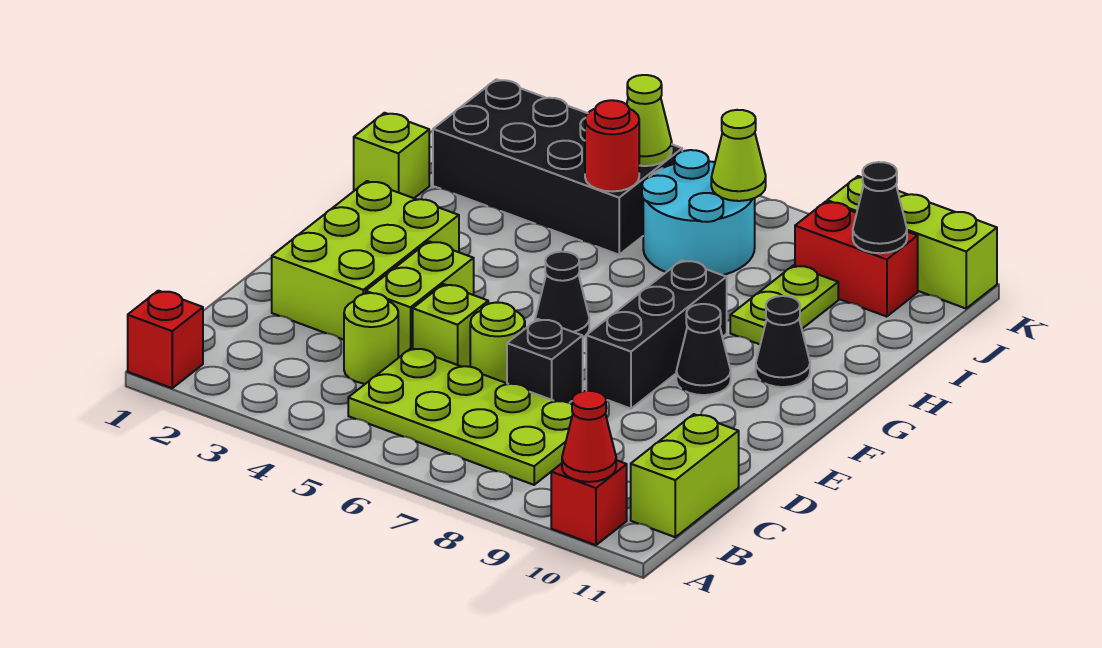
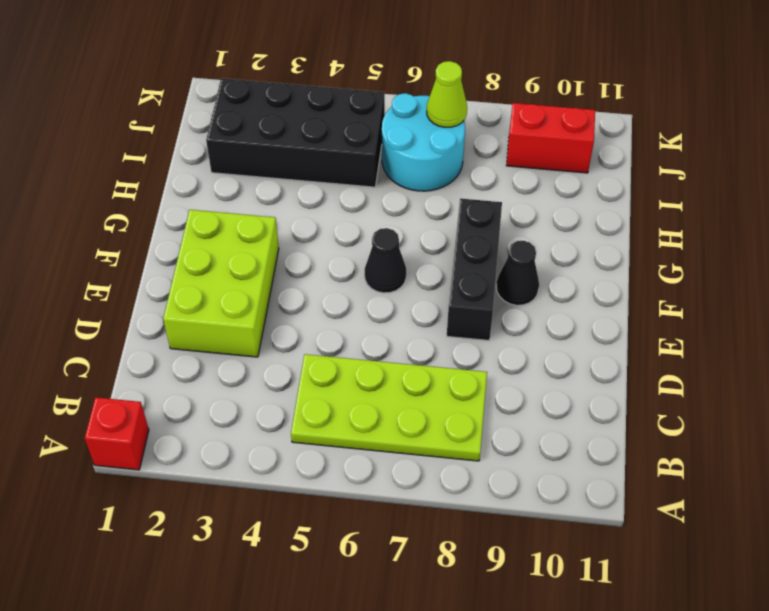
none -> red brick A10 level 1
none -> lime brick B11:C11 level 1
none -> lime round brick C4 level 1

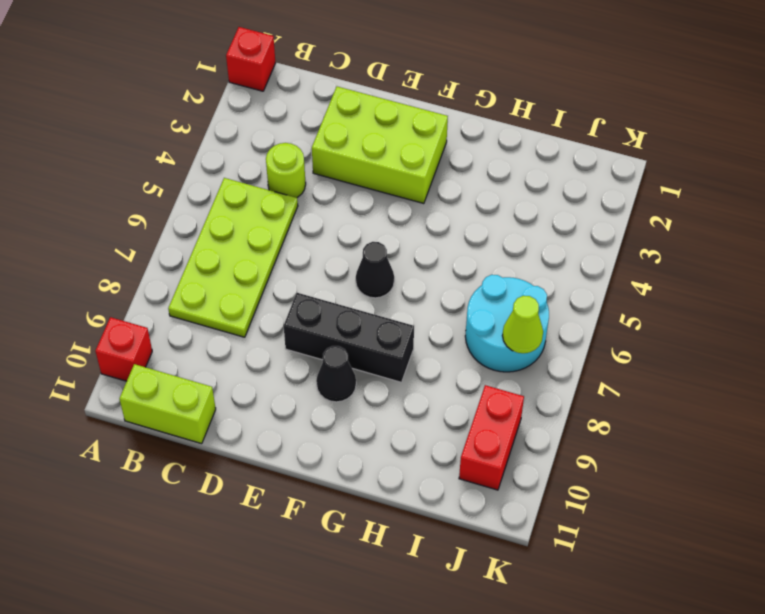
none -> lime brick D4:E4 level 1
none -> lime brick D5 level 1
none -> lime round brick D6 level 1

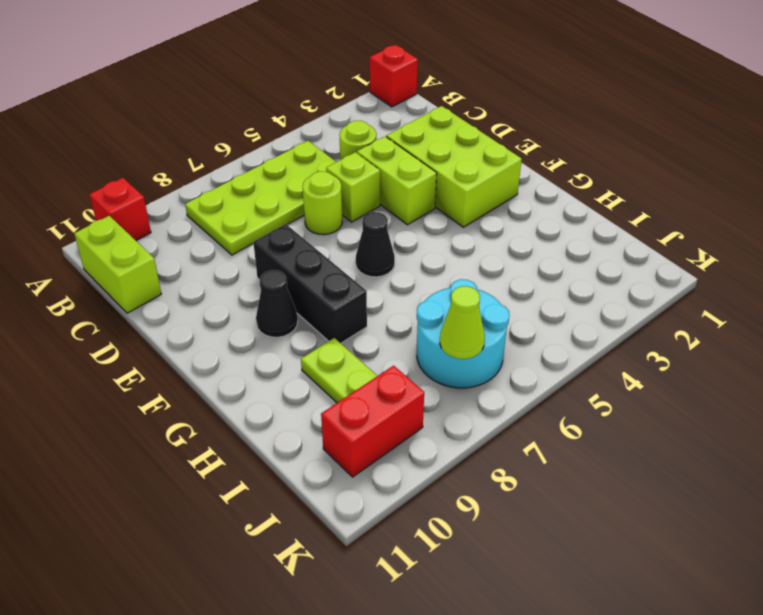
none -> black brick D7 level 1
none -> black cone G10 level 1
none -> lime brick H1 level 1

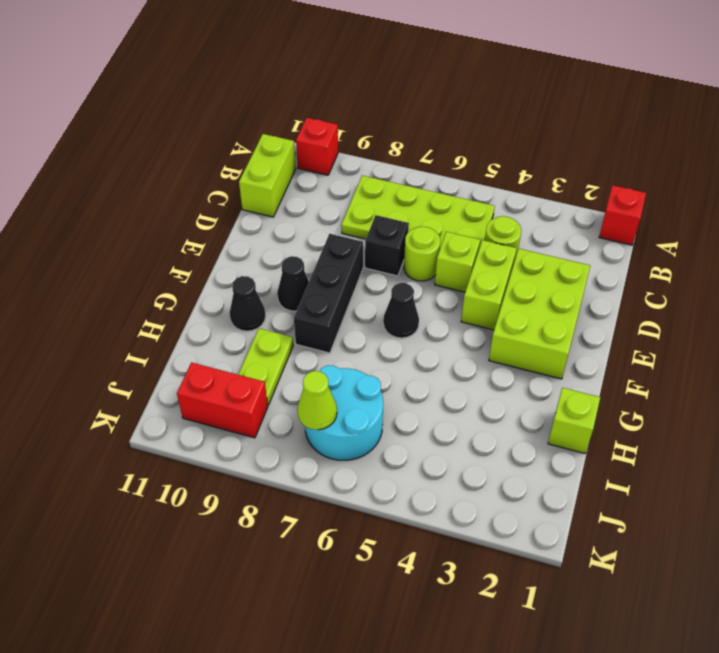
none -> black brick I2:J5 level 1
none -> lime brick K9:K11 level 1
none -> red cone A10 level 2

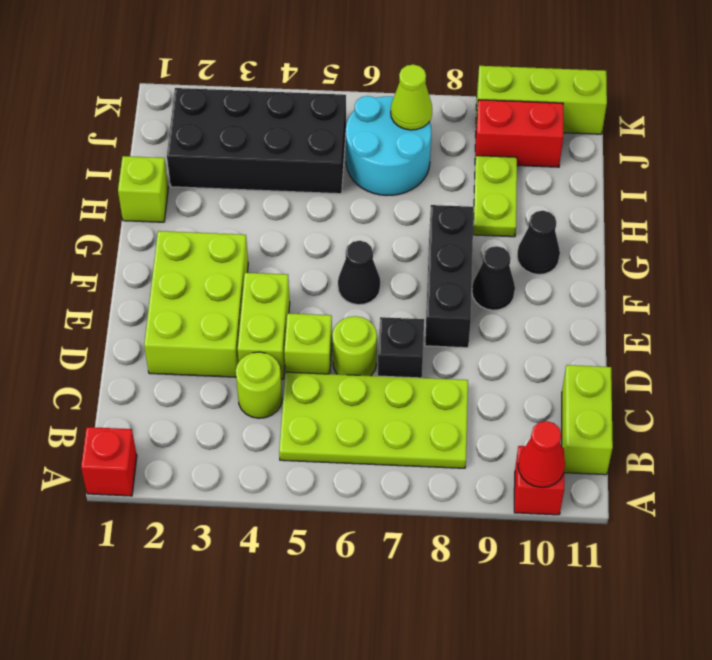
none -> red round brick I5 level 2
none -> lime cone J5 level 2
none -> black cone J10 level 2

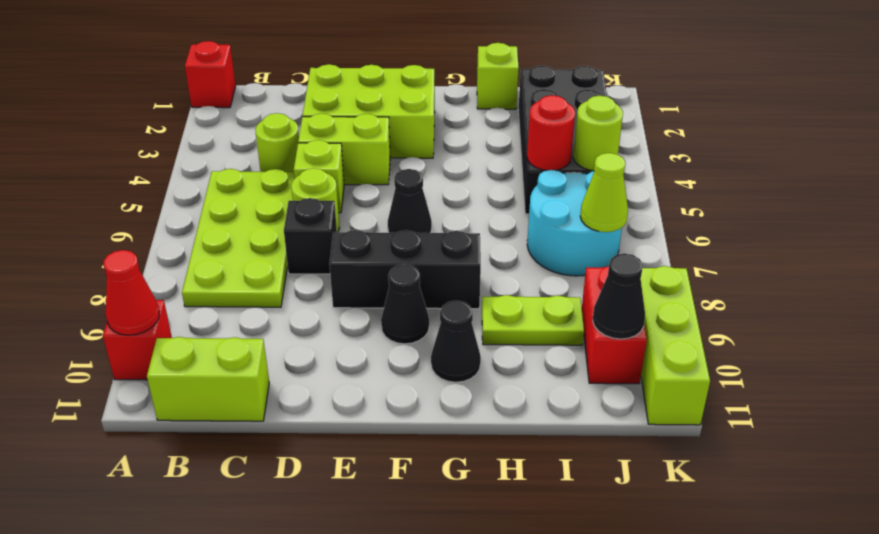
lime round brick J5 level 2 -> lime cone J5 level 2

